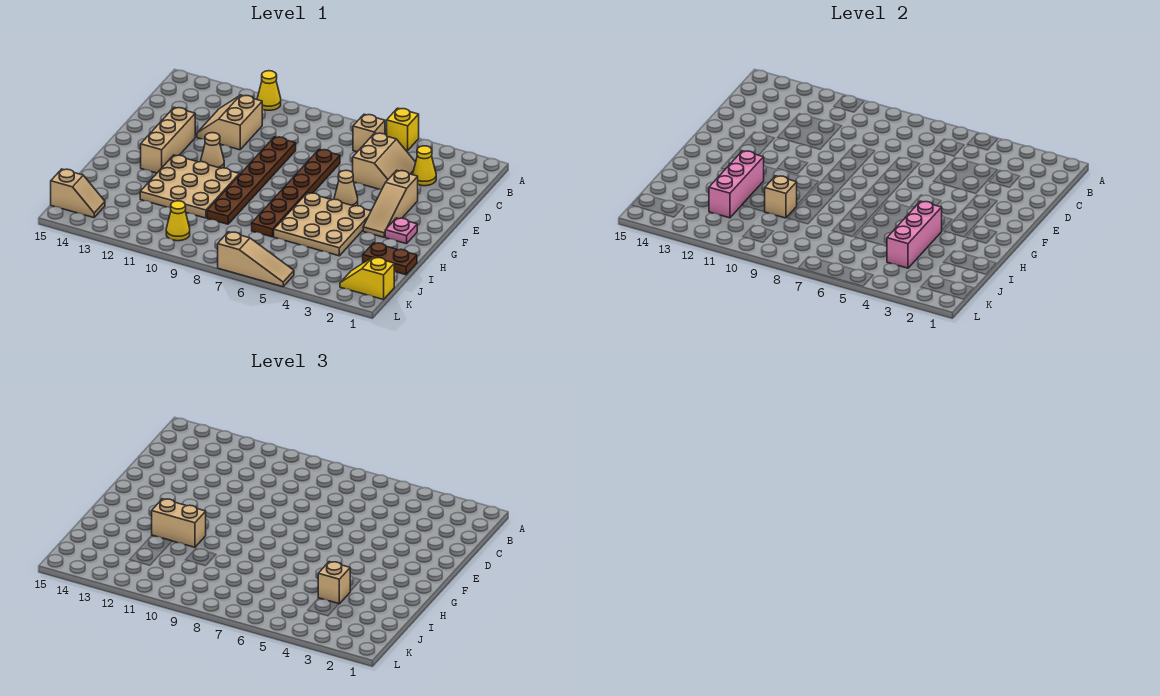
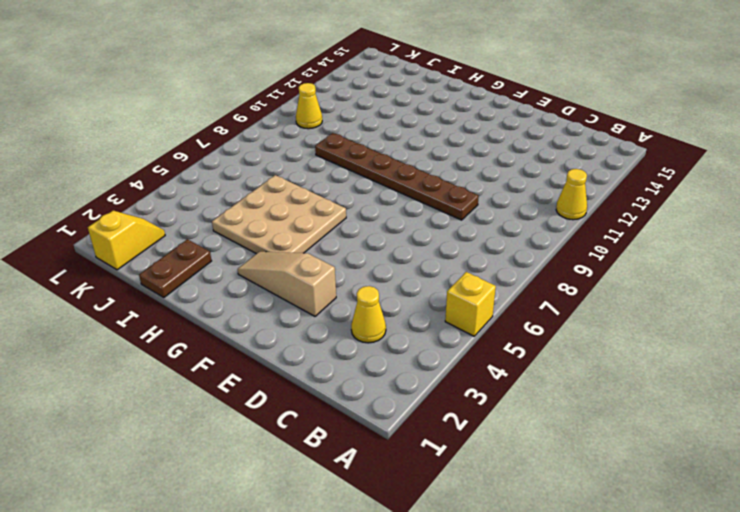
none -> tan brick B6 level 1
none -> tan slope C4:D5 level 1 top 5
none -> tan slope C11:D12 level 1 top 11

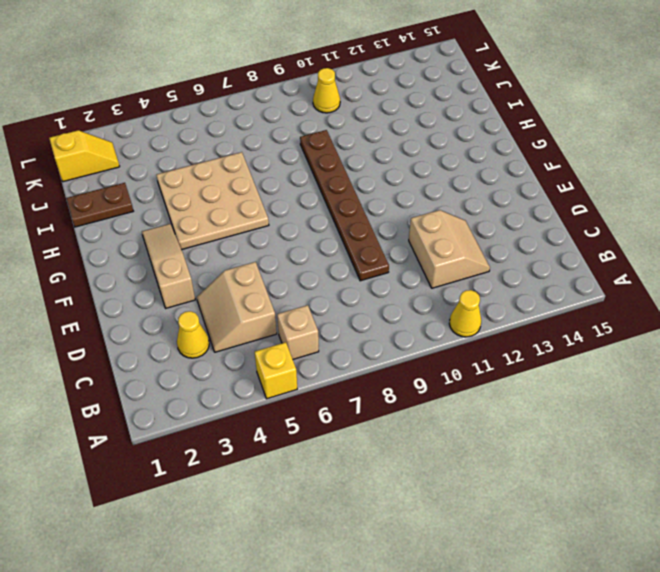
none -> brown plate D7:I7 level 1
none -> tan brick E13:G13 level 1
none -> tan cone F5 level 1

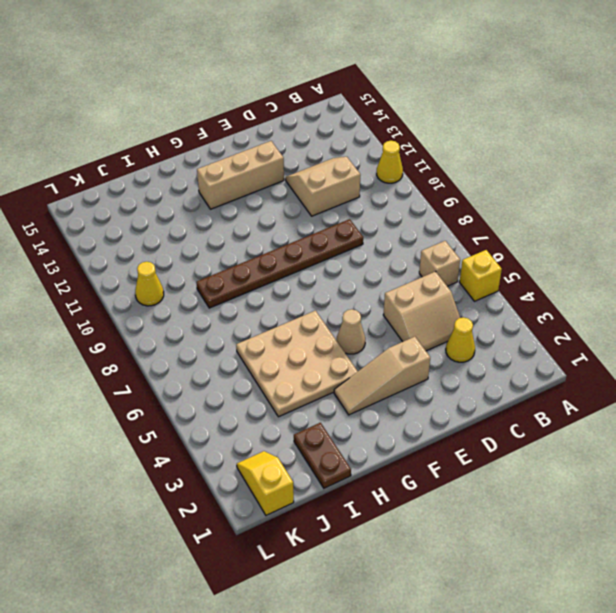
none -> brown plate D7:I7 level 1
none -> tan cone F11 level 1
none -> pink plate G2 level 1

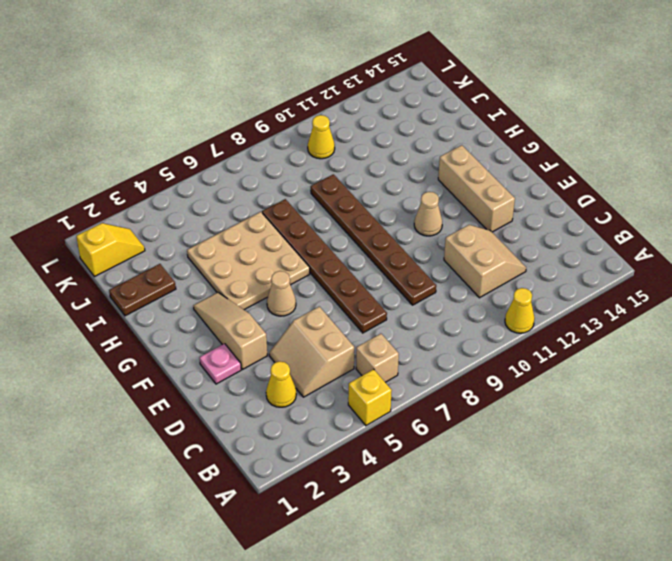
pink plate E2 level 1 -> pink plate G2 level 1
none -> tan plate G10:I12 level 1
none -> tan slope K14:K15 level 1 top 15
none -> tan slope L5:L7 level 1 top 7

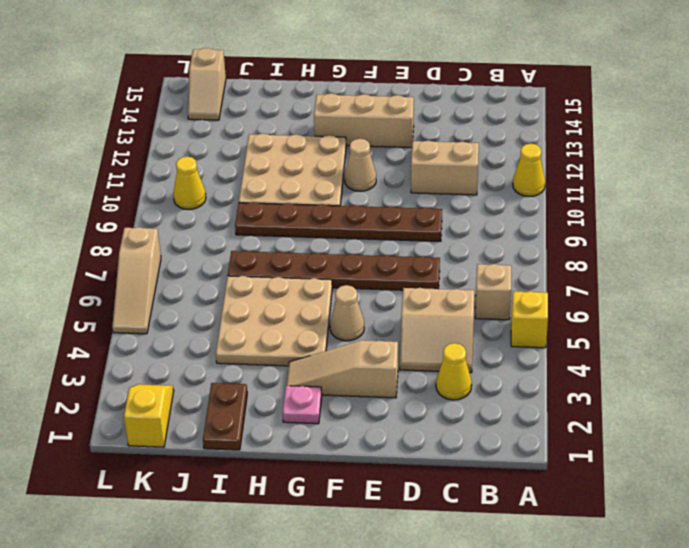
none -> pink brick H4:J4 level 2
none -> pink brick H12:J12 level 2
none -> tan brick I10 level 2

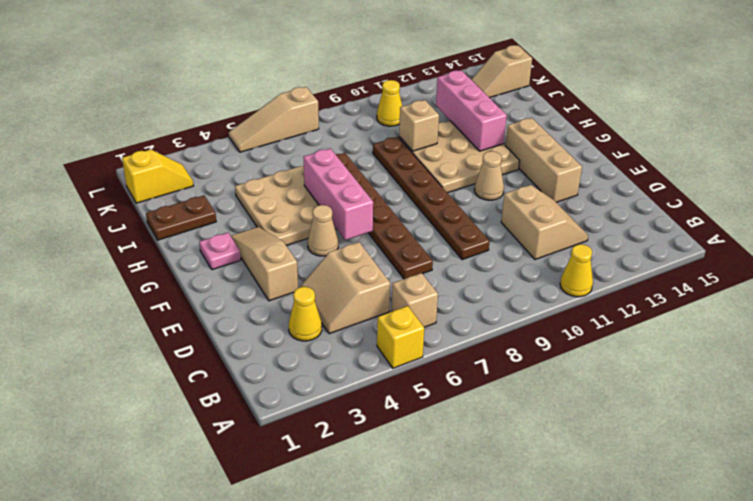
pink brick F6:H6 level 2 -> pink brick H4:J4 level 2
none -> tan brick H11:H12 level 3
none -> tan brick I4 level 3

